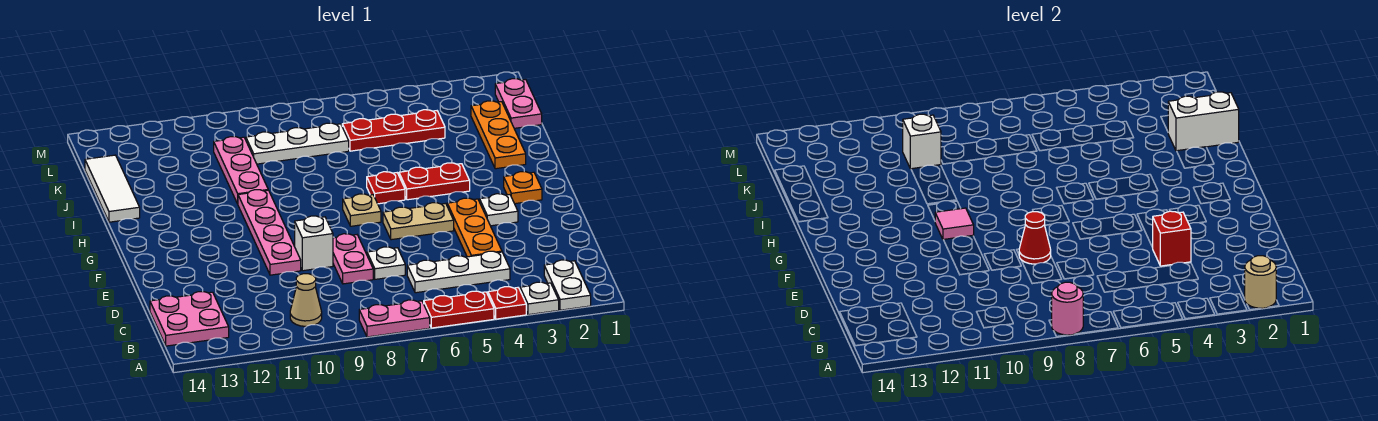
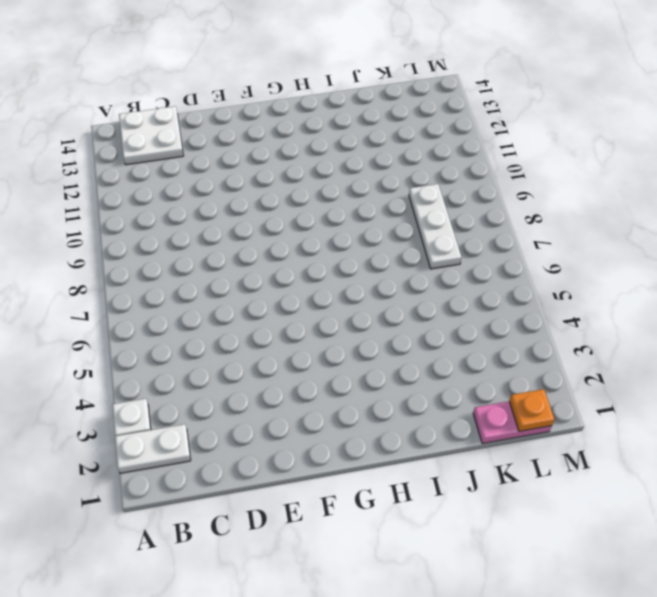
white plate B13:C14 level 1 -> pink plate B13:C14 level 1
orange plate L1 level 2 -> orange plate G2 level 1
none -> red plate A4 level 1
none -> red plate A5:A6 level 1
none -> pink plate A7:A8 level 1
none -> tan cone B10 level 1

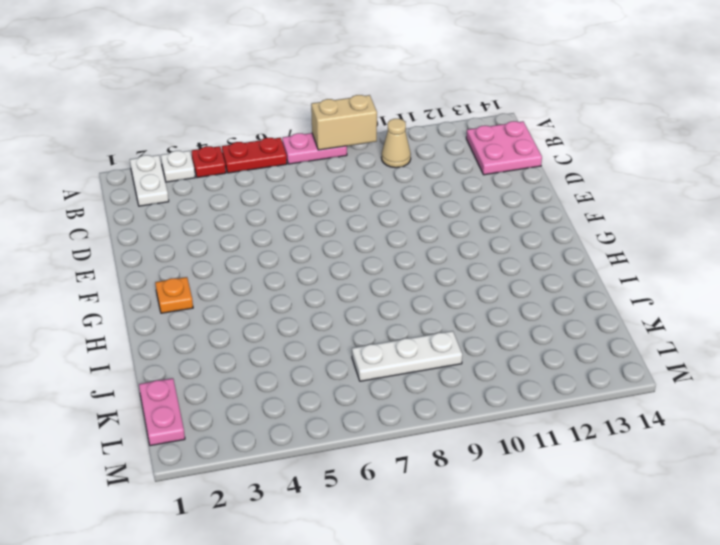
tan brick A8:A9 level 2 -> pink round brick A8 level 2
none -> white plate C4:C6 level 1
none -> orange plate D4:F4 level 1
none -> white plate D7 level 1
none -> pink plate D8:E8 level 1

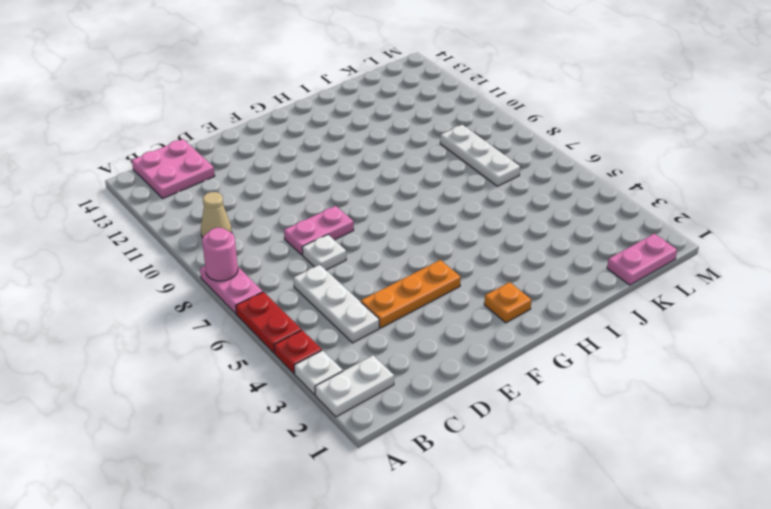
none -> white brick E9 level 1
none -> pink plate E10:H10 level 1
none -> white plate F3 level 1
none -> tan plate F5:F6 level 1

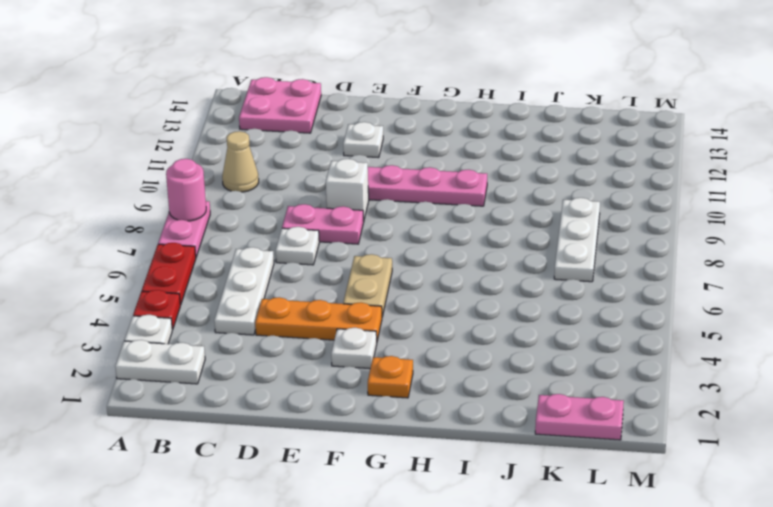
white plate E12 level 1 -> none
none -> tan plate G7 level 1
none -> red plate H4:H5 level 1
none -> red plate H6 level 1
none -> orange plate I2:K2 level 1

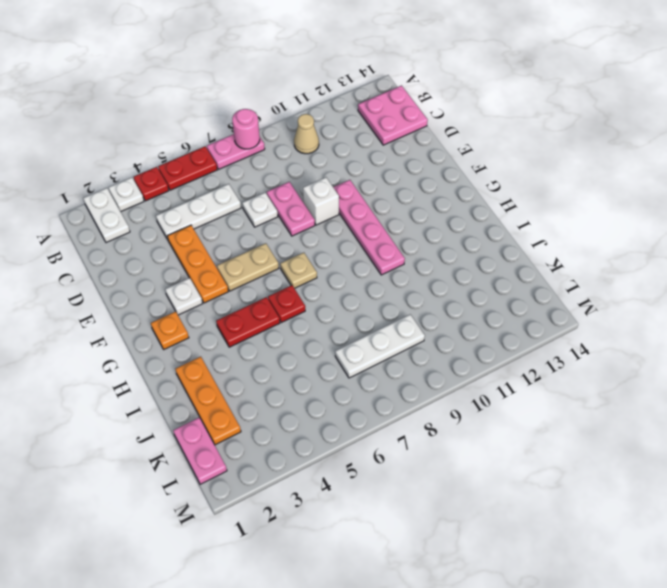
none -> pink plate I10:K10 level 1
none -> white tile I14:K14 level 1
none -> red plate K4:K6 level 1
none -> tan round brick A2 level 2

